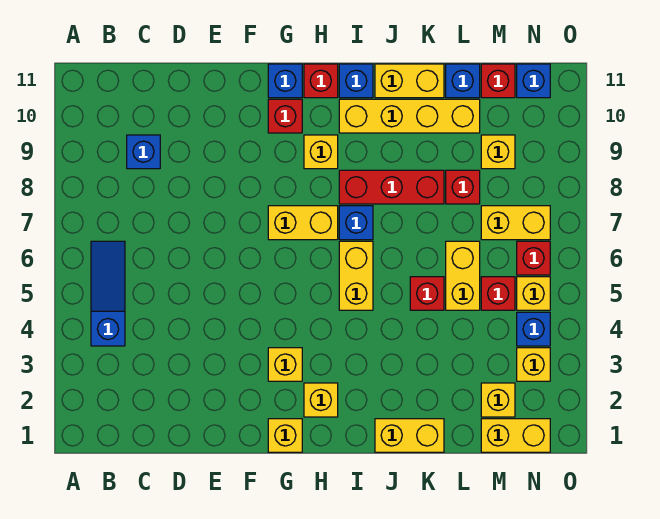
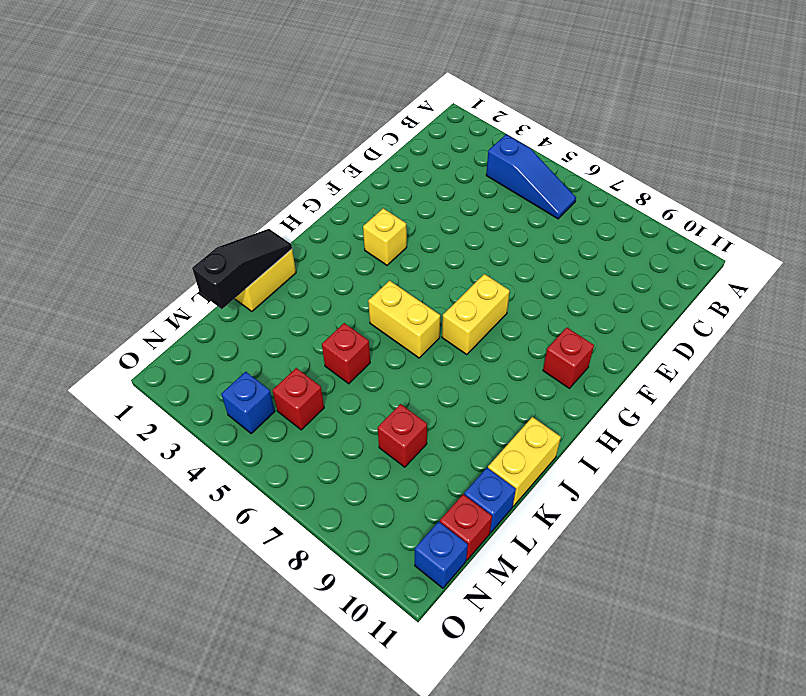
black slope J1:L1 level 2 top L -> none
none -> blue brick C9 level 1
none -> yellow brick G1 level 1
none -> blue brick G11 level 1
none -> yellow brick H2 level 1

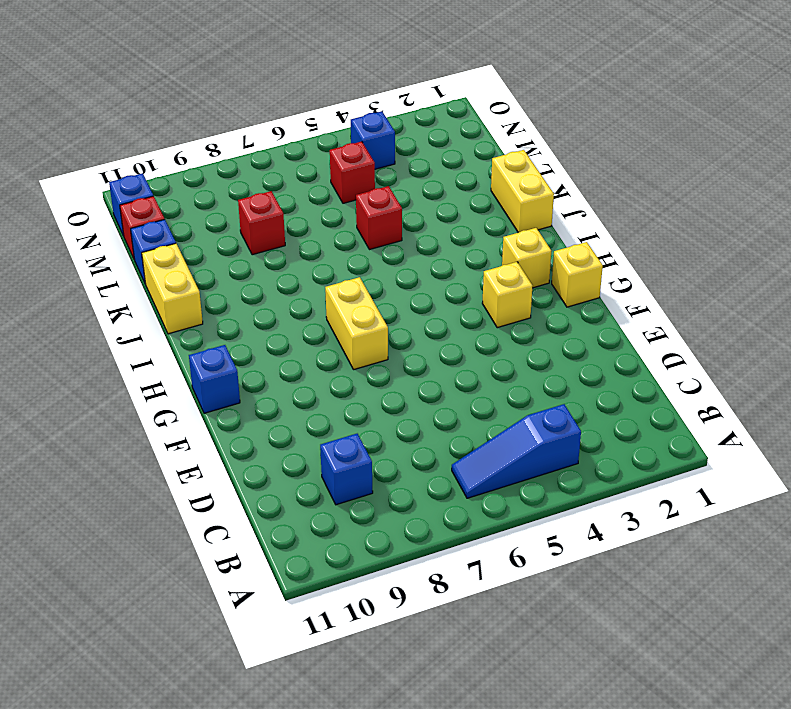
none -> red brick G10 level 1
none -> yellow brick H9 level 1
none -> red brick H11 level 1
none -> yellow brick I5:I6 level 1

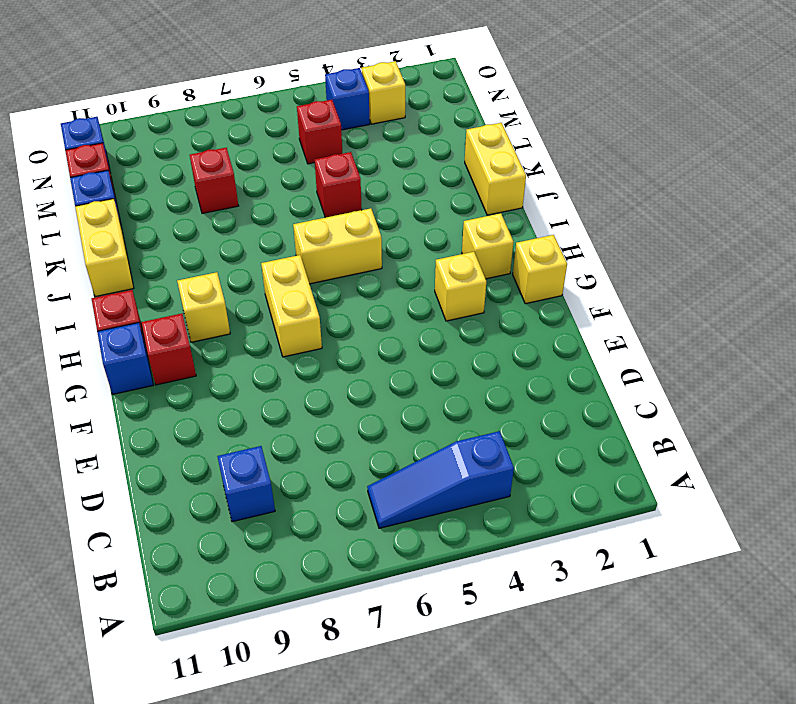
none -> blue brick I7 level 1
none -> red brick I8:K8 level 1
none -> yellow brick I10:L10 level 1
none -> blue brick I11 level 1

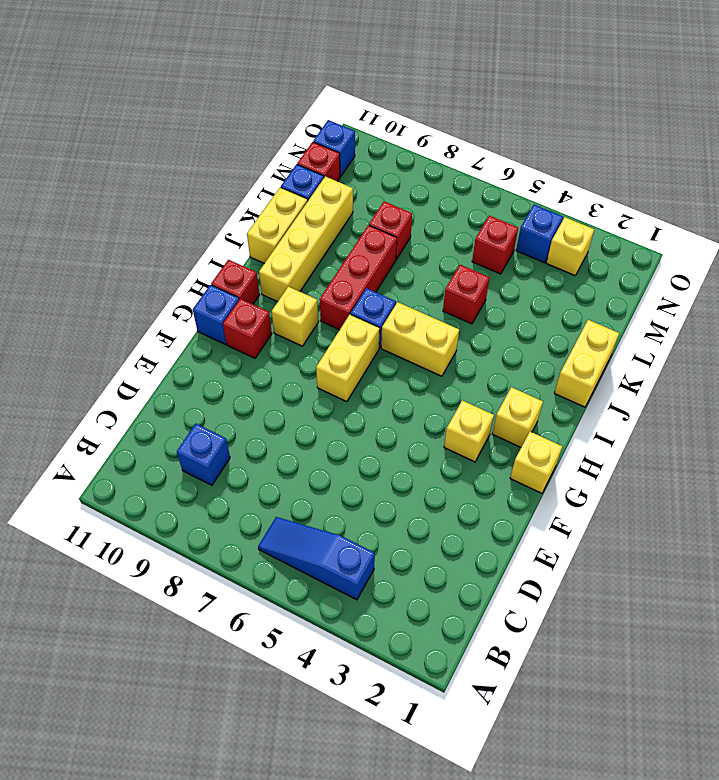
none -> blue brick I11 level 1
none -> yellow brick L5:L6 level 1
none -> yellow brick M1:N1 level 1
none -> yellow brick M2 level 1

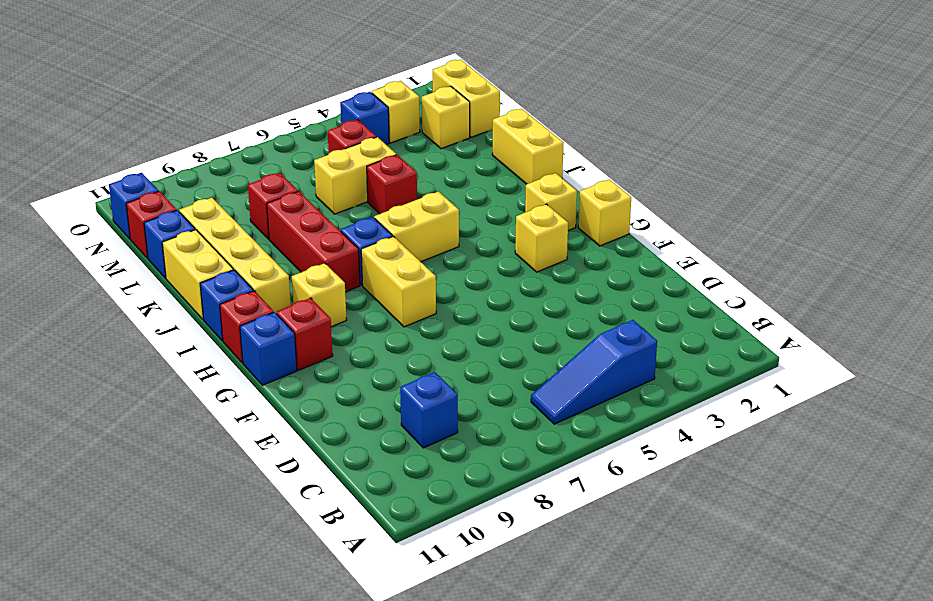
none -> yellow brick M7:N7 level 1
none -> yellow brick M9 level 1
none -> yellow brick N5 level 1
none -> red brick N6 level 1

